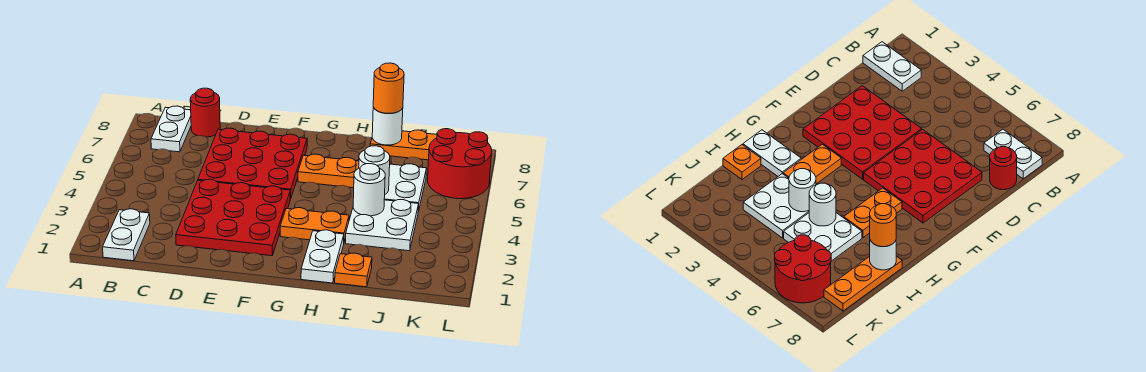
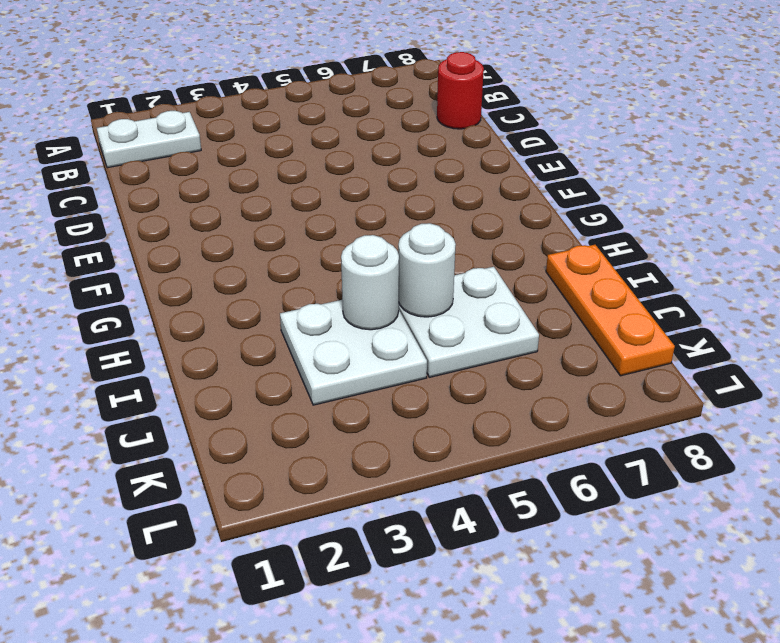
none -> white plate B7:B8 level 1
none -> red plate D2:F4 level 1
none -> red plate D5:F7 level 1

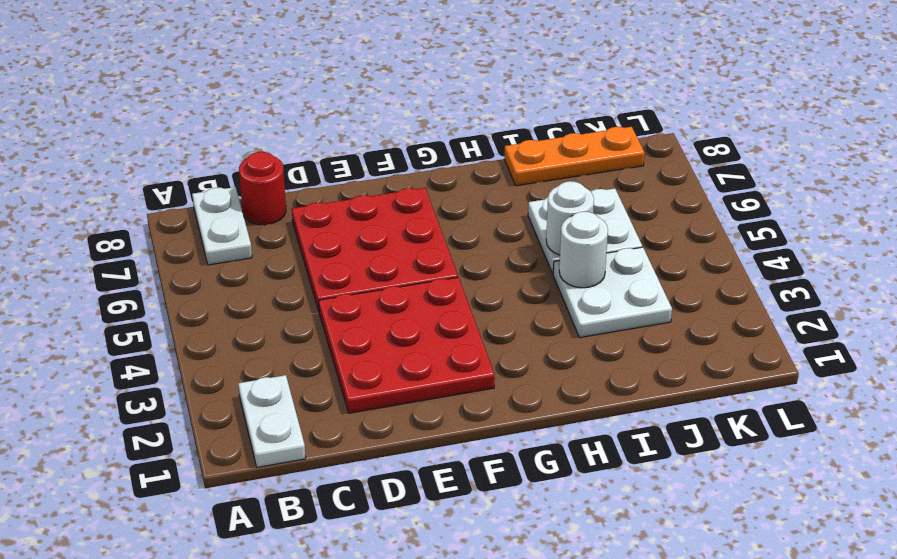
none -> orange plate G3:H3 level 1
none -> orange plate G6:H6 level 1
none -> white plate H1:H2 level 1

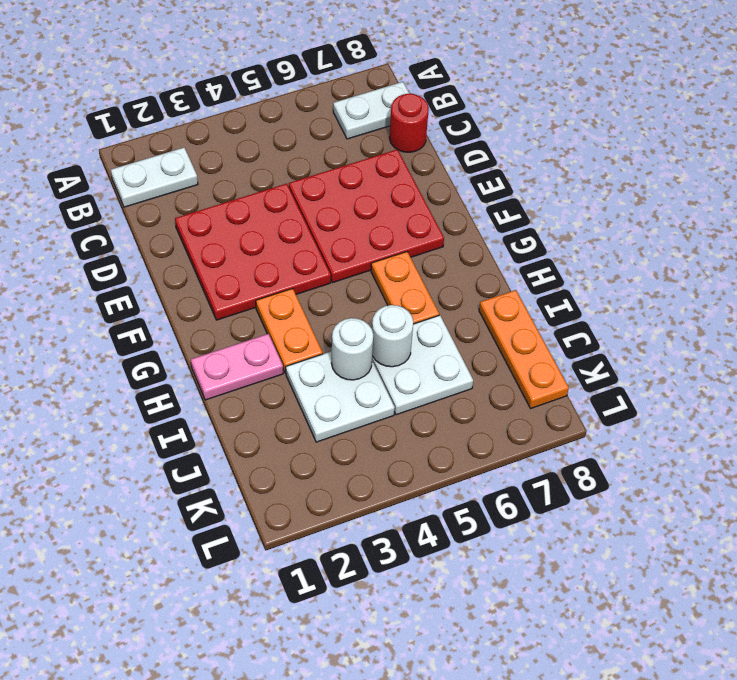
pink plate H1:H2 level 1 -> white plate H1:H2 level 1
none -> orange plate I1 level 1
none -> red round brick K6:L7 level 1
none -> white round brick I8 level 2

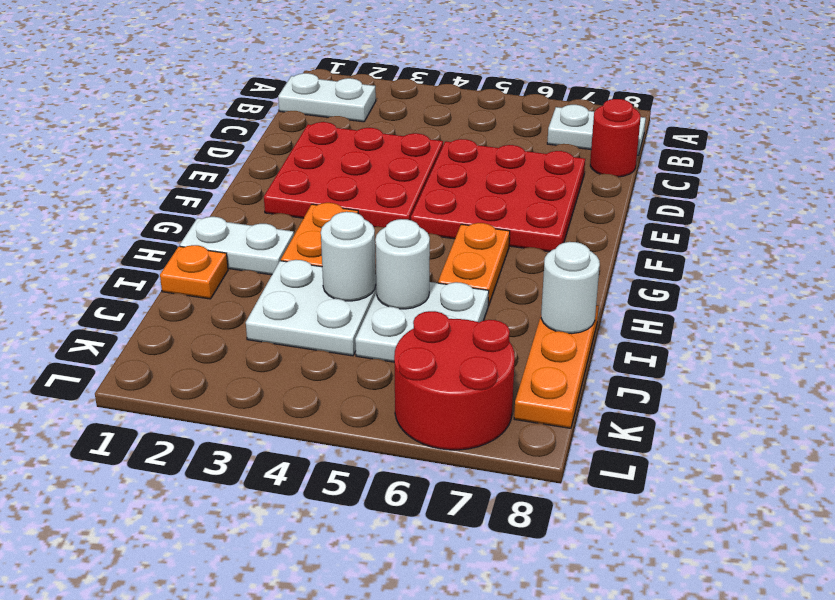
none -> orange round brick I8 level 3

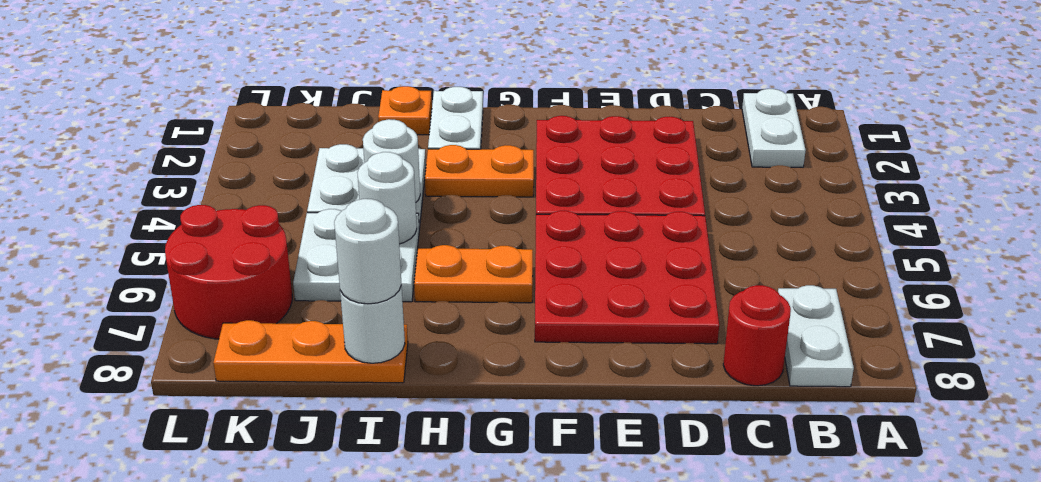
white round brick I8 level 3 -> orange round brick I8 level 3

